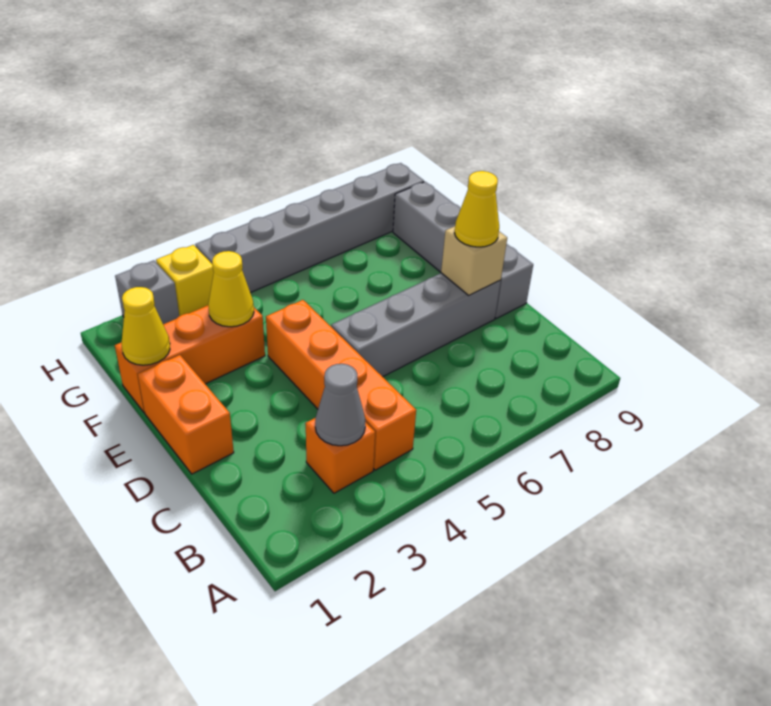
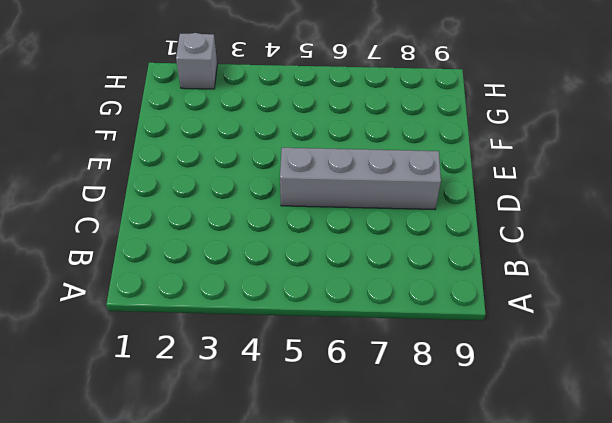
none -> orange brick B3 level 1
none -> orange brick B4:E4 level 1
none -> orange brick D1:E1 level 1

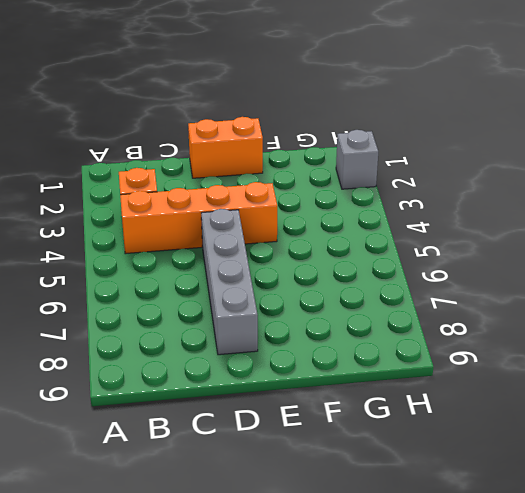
none -> grey brick D9:G9 level 1
none -> orange brick F1:F3 level 1
none -> yellow brick H3 level 1

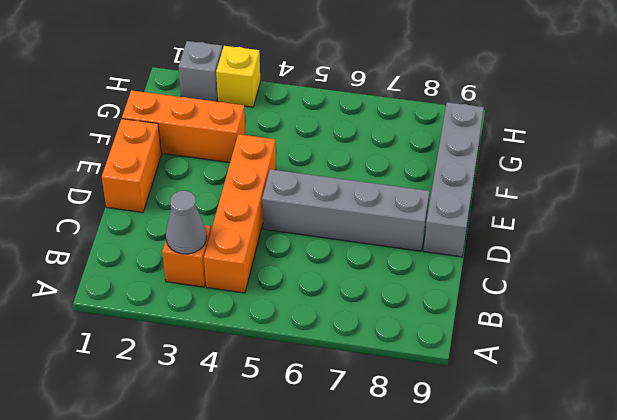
none -> grey brick H4:H9 level 1
none -> tan brick D8 level 2
none -> yellow cone F1 level 2

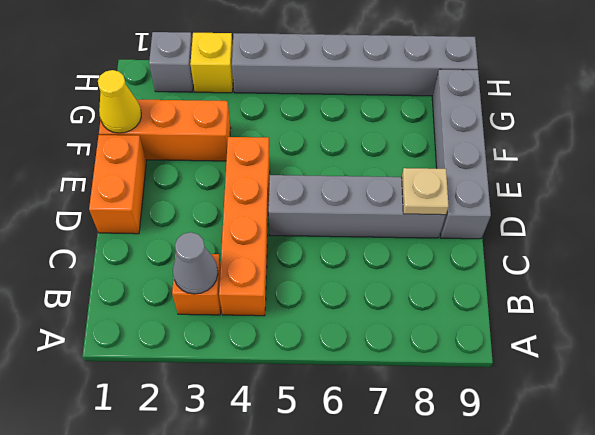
tan plate D8 level 2 -> tan brick D8 level 2
none -> yellow cone F3 level 2
none -> yellow cone D8 level 3

